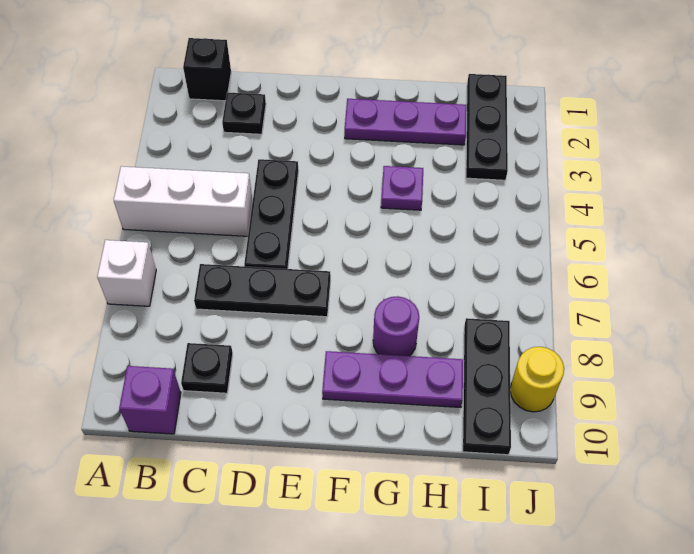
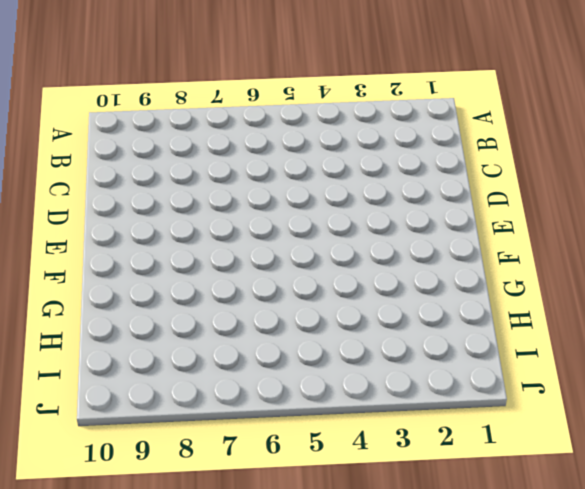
none -> white brick A5:C5 level 1
none -> white brick A7 level 1
none -> black brick B1 level 1

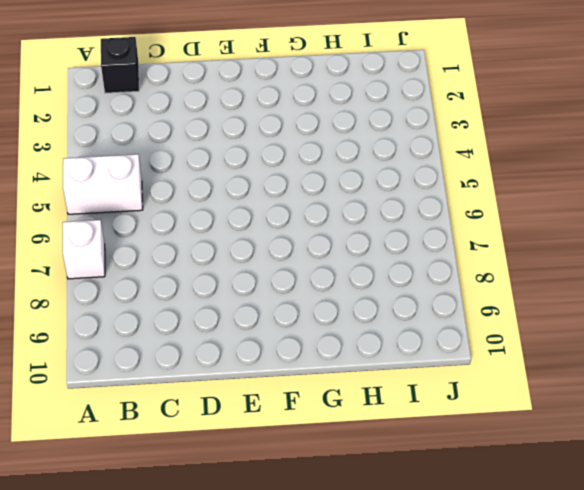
white brick A5:B5 level 1 -> white brick A5:C5 level 1
none -> purple brick B10 level 1
none -> black plate C2 level 1
none -> black plate C7:E7 level 1

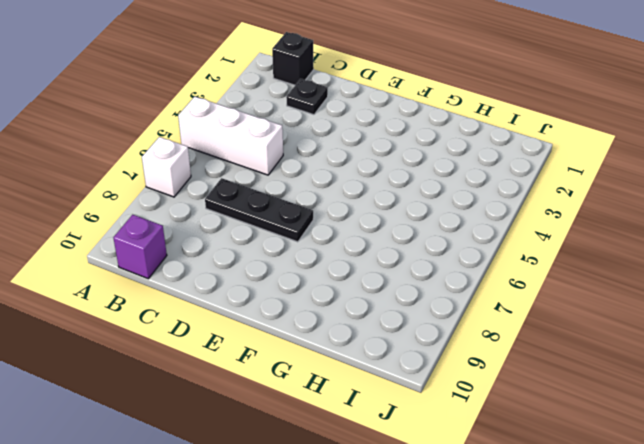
none -> black plate C9 level 1
none -> black plate D4:D6 level 1
none -> purple plate F2:H2 level 1

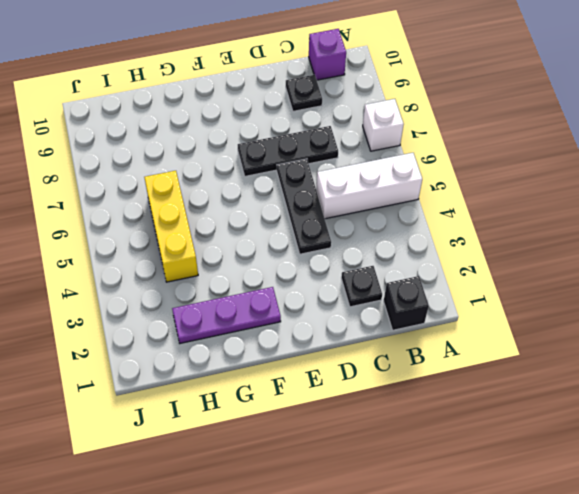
yellow brick H4:H6 level 1 -> none
none -> purple plate F9:H9 level 1
none -> purple plate G4 level 1
none -> purple round brick G8 level 1

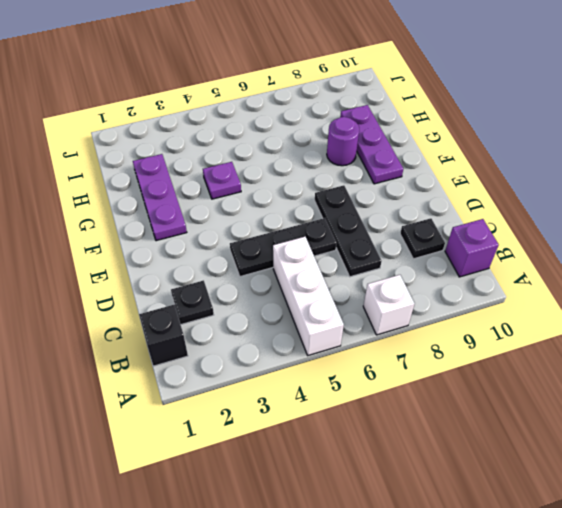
none -> black plate I1:I3 level 1
none -> black plate I8:I10 level 1
none -> yellow round brick J9 level 1

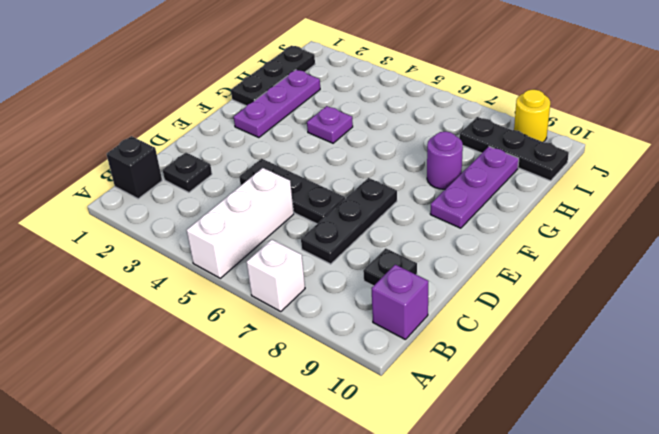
black plate G1:I1 level 1 -> black plate I1:I3 level 1

